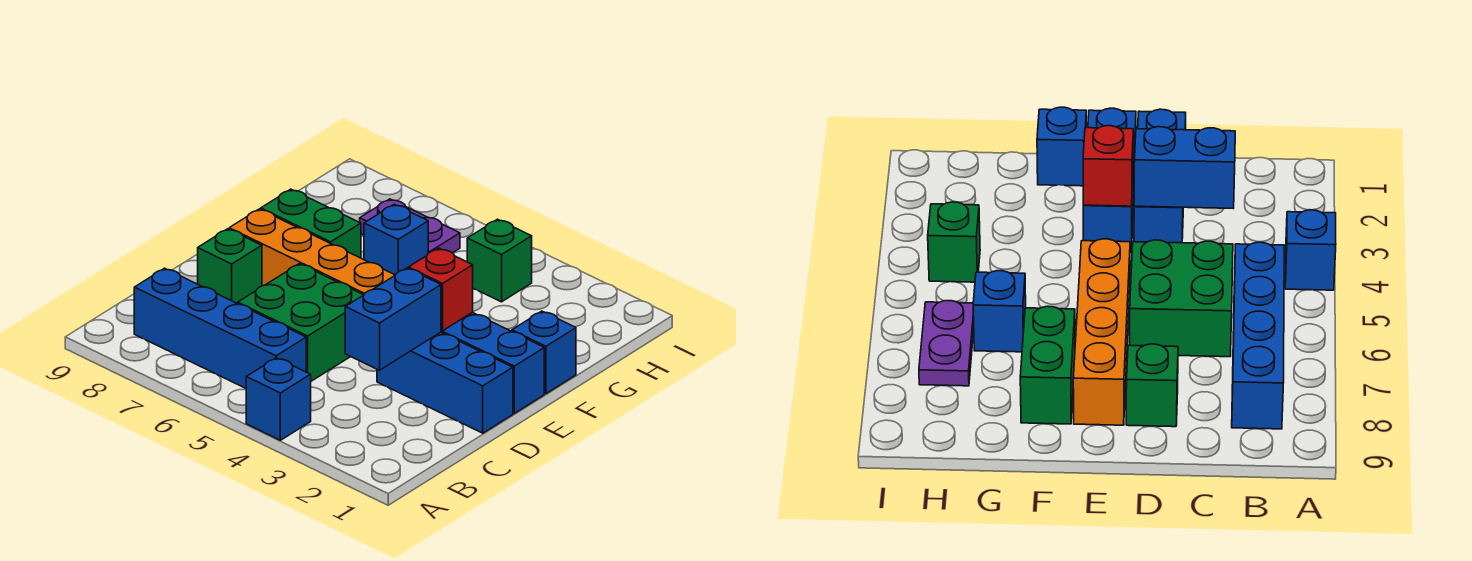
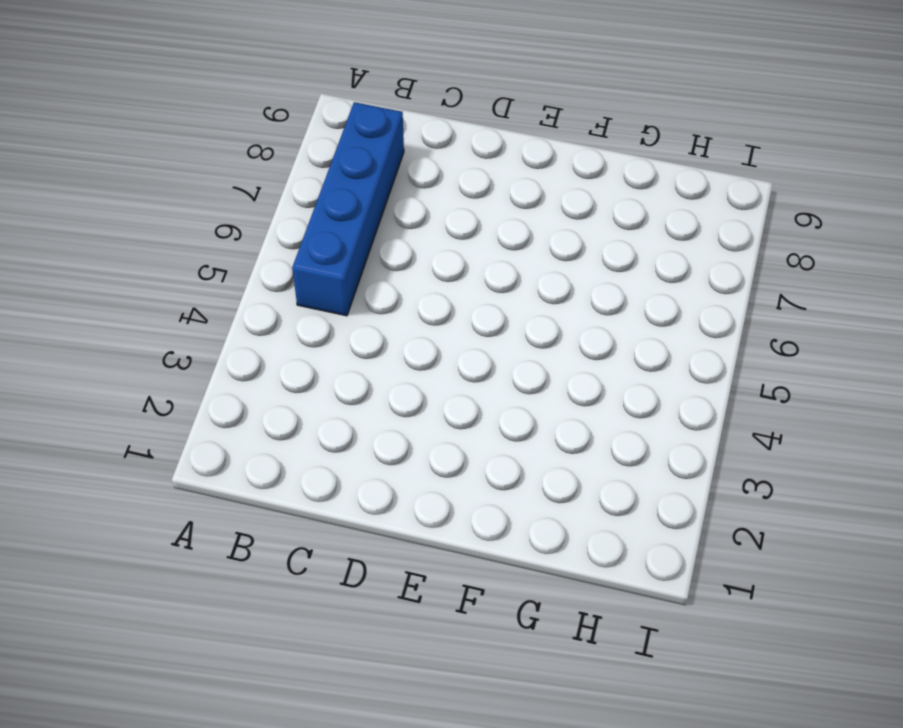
none -> blue brick A4 level 1
none -> green brick C5:D6 level 1
none -> blue brick D1:D3 level 1

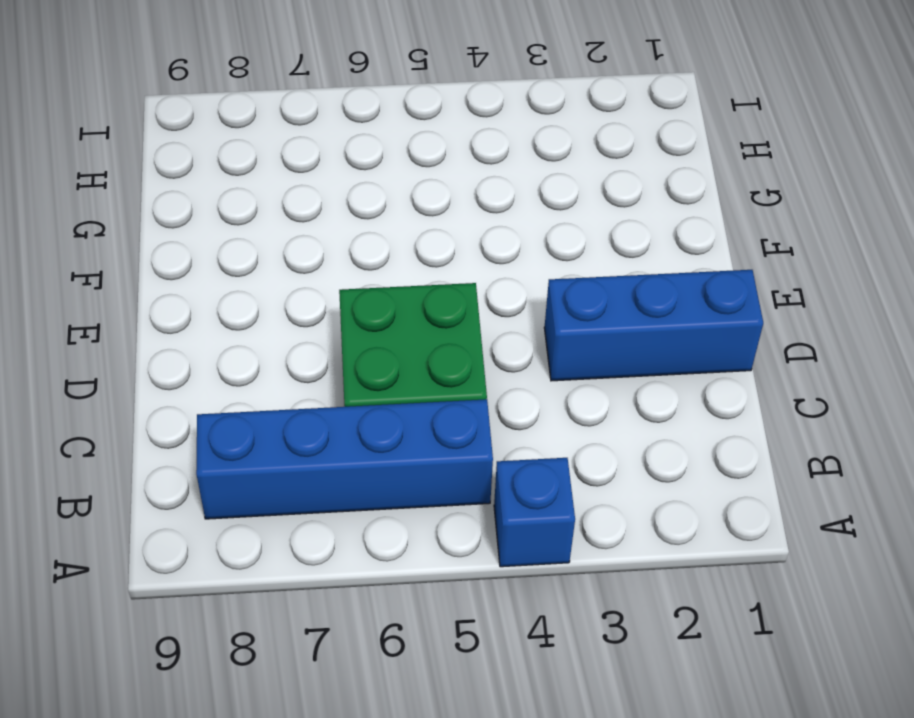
none -> green brick D8 level 1
none -> blue brick E1:E3 level 1
none -> orange brick E5:E8 level 1

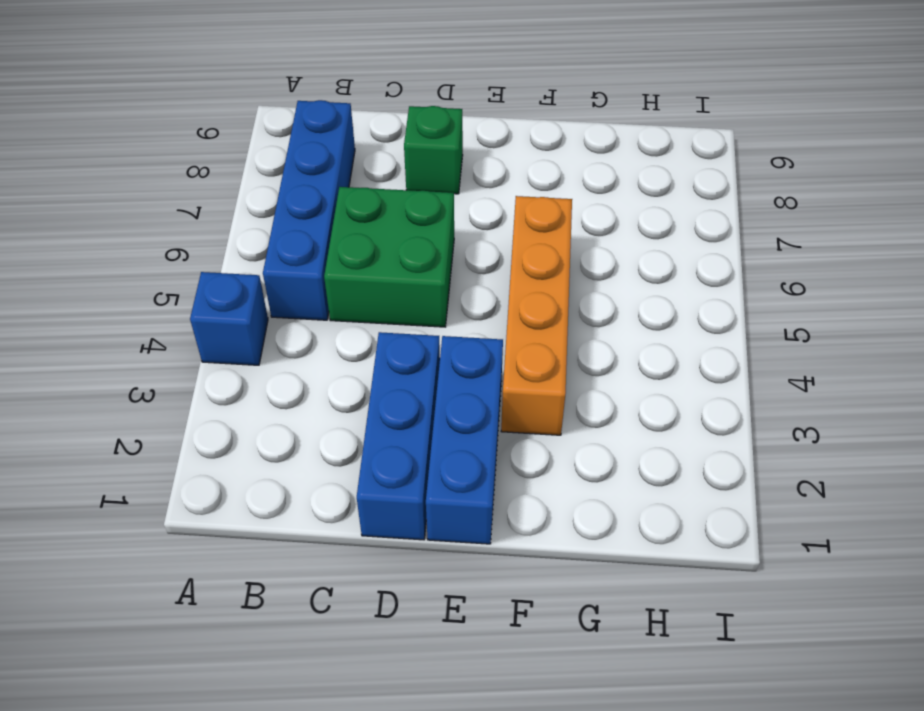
orange brick F3:F6 level 1 -> orange brick E5:E8 level 1
none -> blue brick F1 level 1
none -> green brick F7:F8 level 1
none -> blue brick G6 level 1

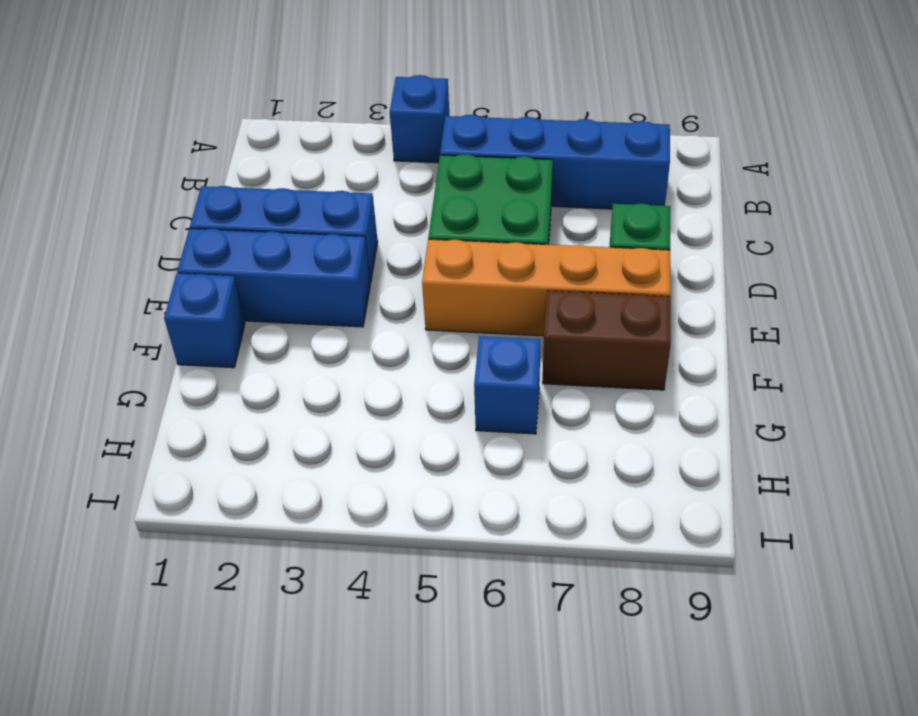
brown brick F7:F8 level 1 -> green brick F7:F8 level 1
none -> green brick H4 level 1
none -> purple plate H6:H7 level 1
none -> blue brick C3:D3 level 2

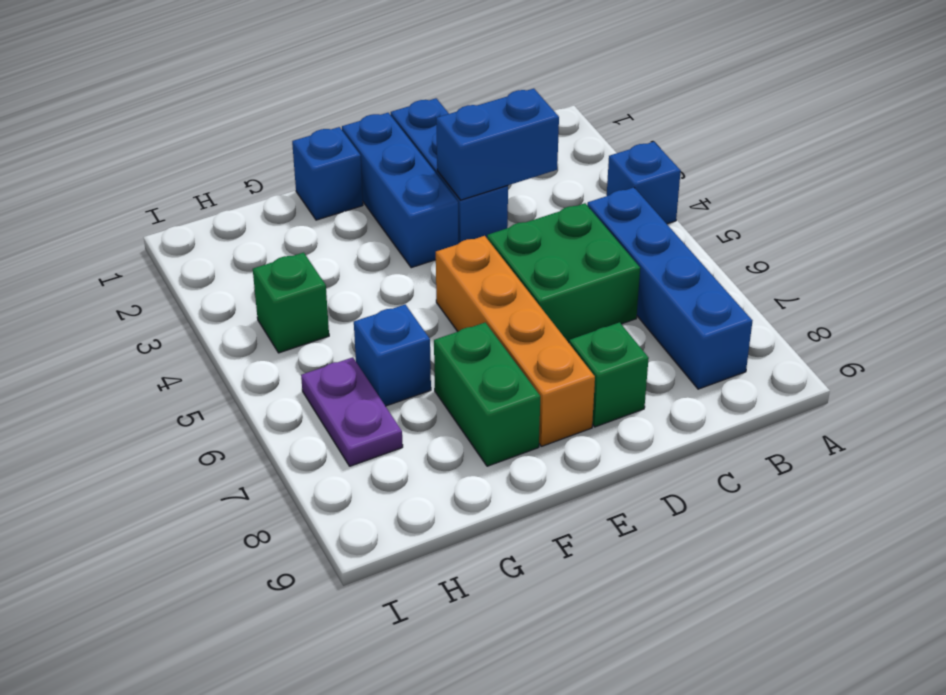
none -> red brick E3 level 2

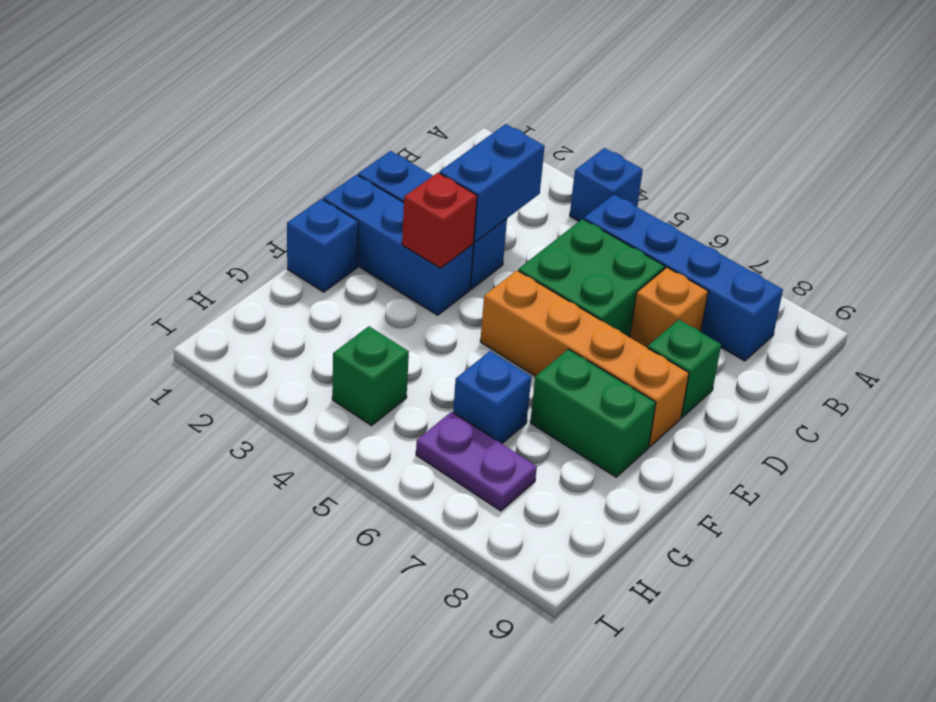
orange brick C7 level 1 -> none

